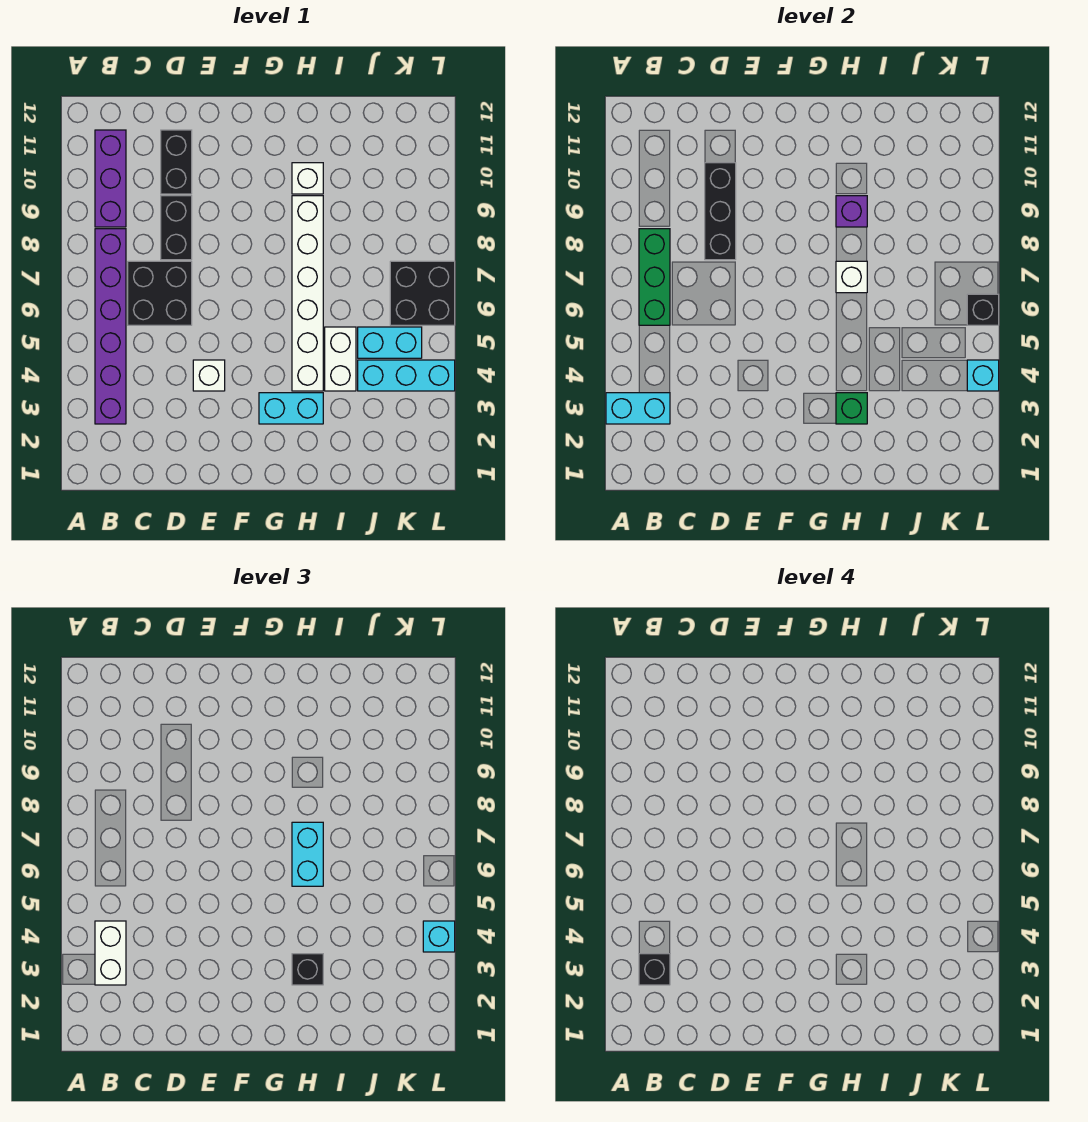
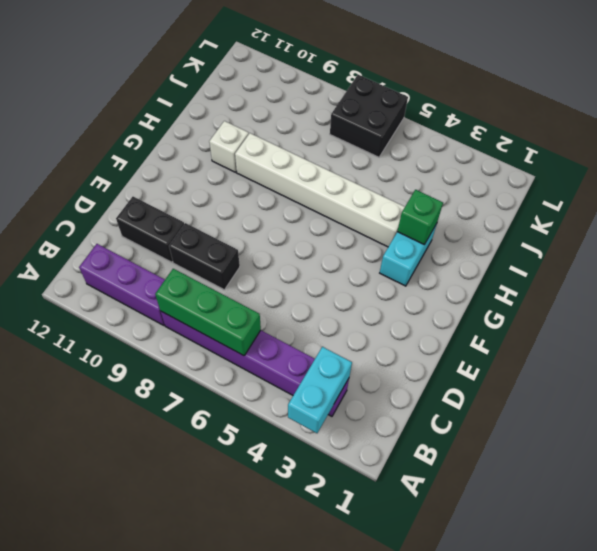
none -> black brick C6:D7 level 1
none -> white brick E4 level 1
none -> white brick I4:I5 level 1

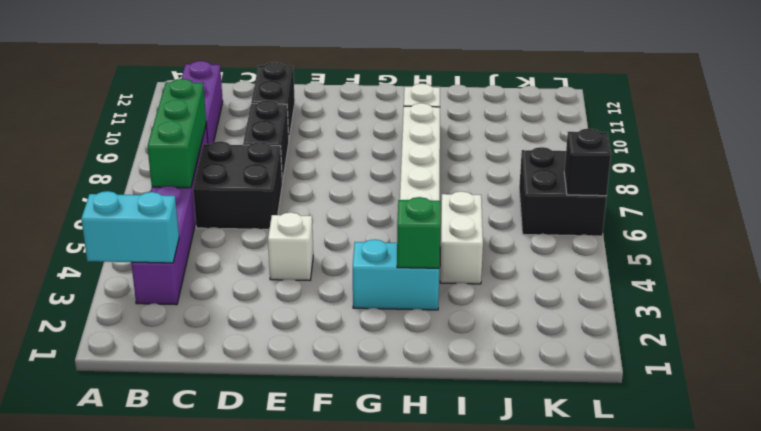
none -> cyan brick J4:L4 level 1
none -> cyan brick J5:K5 level 1
none -> black brick D8:D10 level 2

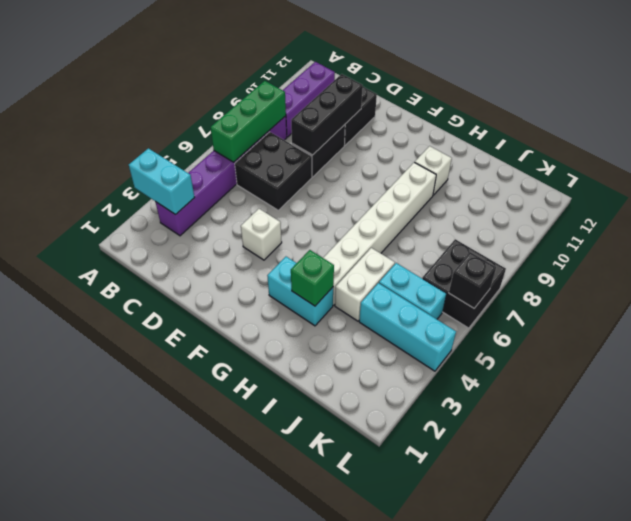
none -> white brick H7 level 2
none -> purple brick H9 level 2
none -> cyan brick L4 level 2

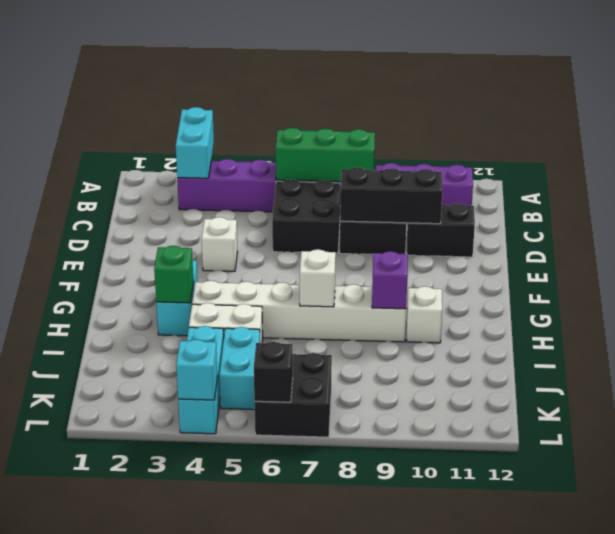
none -> white brick B3:B4 level 3
none -> black brick H3 level 3
none -> cyan brick H6:H7 level 3

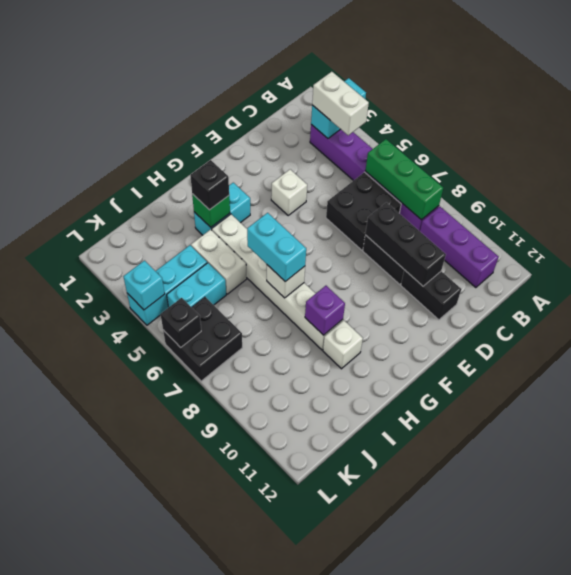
none -> cyan brick L4 level 3
none -> black brick B3 level 4

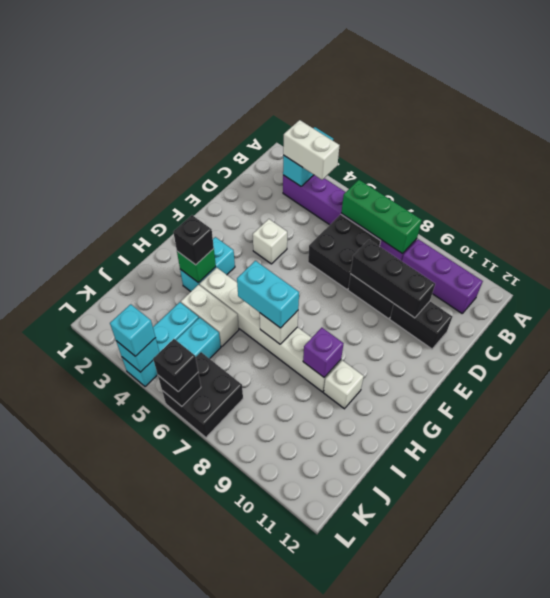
black brick L6 level 3 -> black brick B3 level 4

